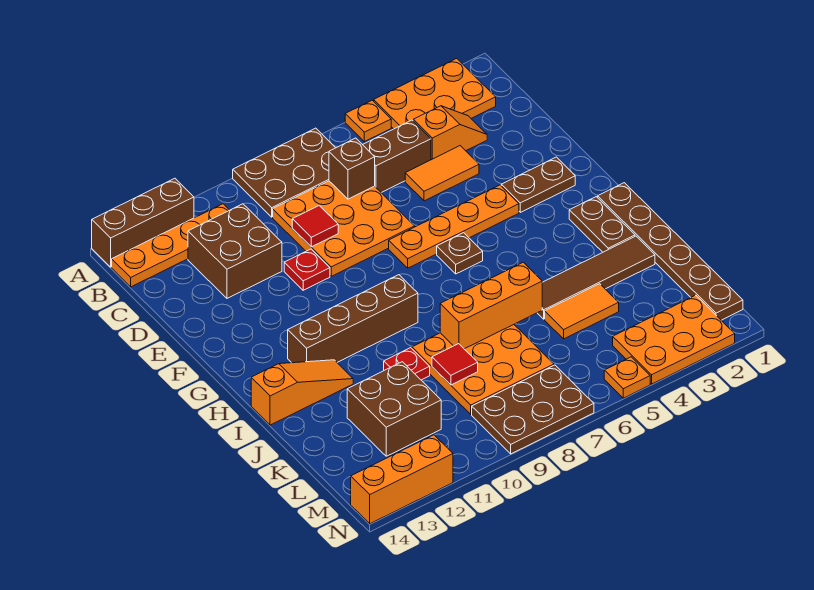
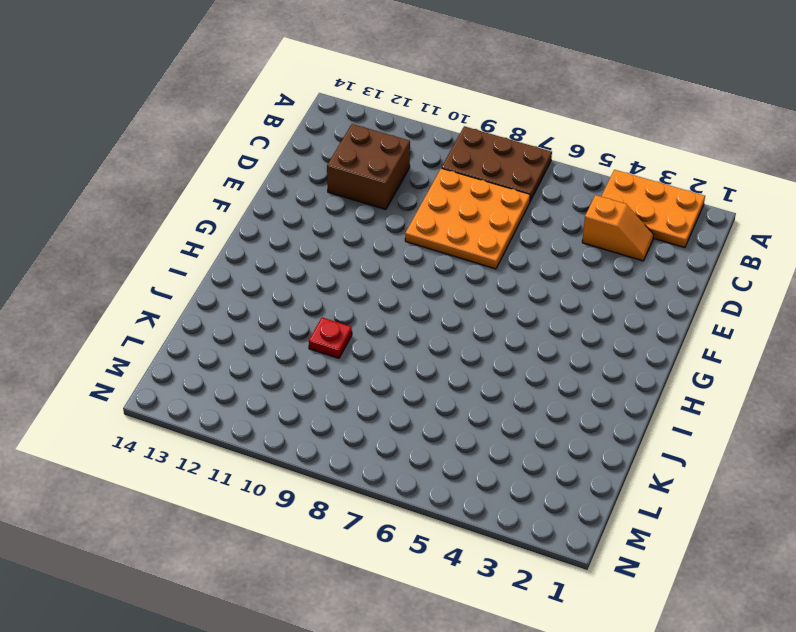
none -> orange plate A5 level 1
none -> brown brick A12:A14 level 1
none -> orange plate B11:B14 level 1
none -> brown brick C5:C6 level 1

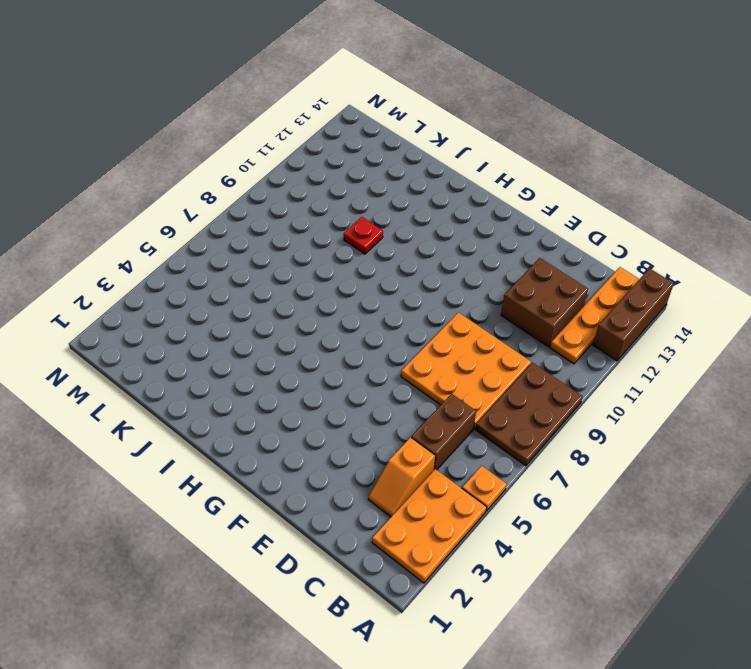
none -> orange tile D4:D5 level 1
none -> red plate E10 level 1
none -> brown plate F2:F3 level 1
none -> orange plate F4:F7 level 1

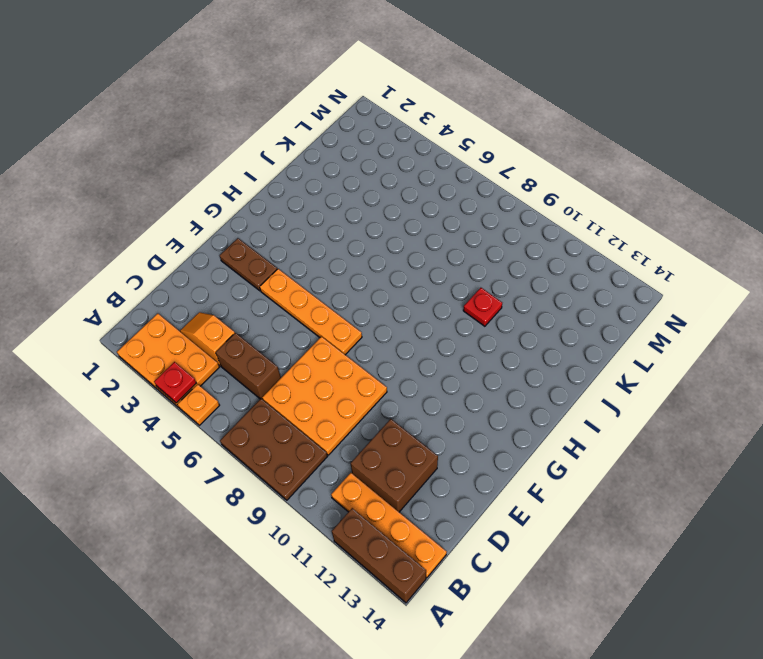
red plate A4 level 2 -> red plate E10 level 1
none -> orange tile D4:D5 level 1
none -> brown plate G6 level 1
none -> brown plate H1:M1 level 1
none -> brown plate H2:I2 level 1

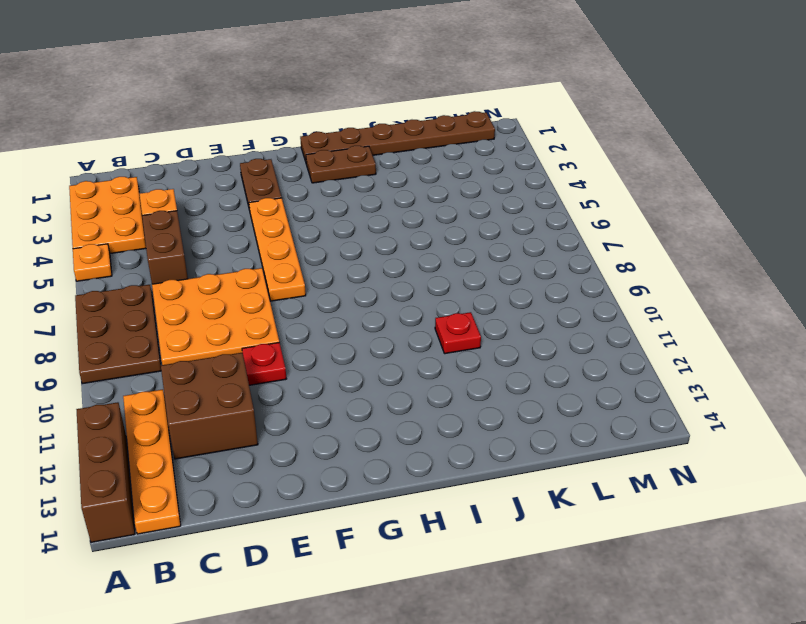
none -> orange tile D4:D5 level 1
none -> brown plate G6 level 1
none -> brown brick H9:H12 level 1
none -> orange slope I12:I14 level 1 top 14

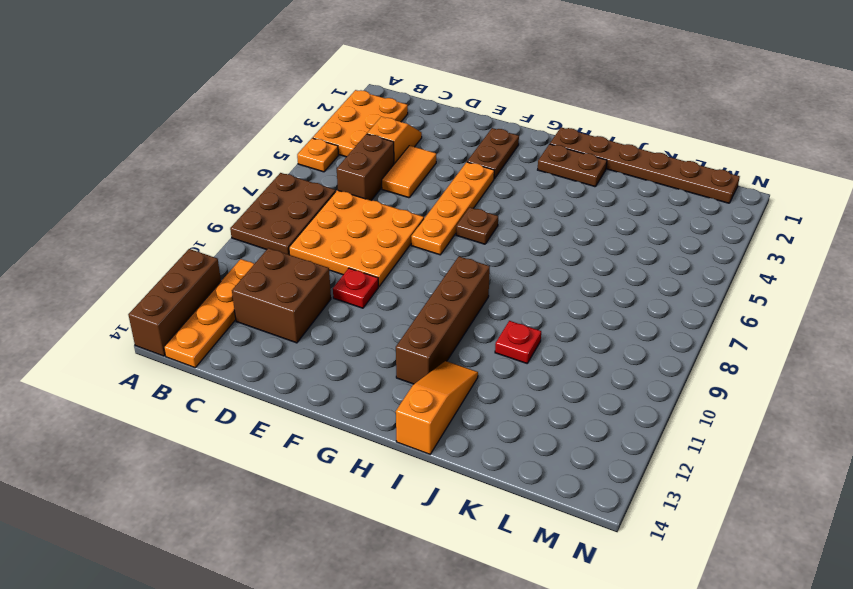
none -> brown tile J2:J5 level 1
none -> orange plate J7:L9 level 1
none -> orange tile K4:K5 level 1
none -> brown brick K11:L12 level 1

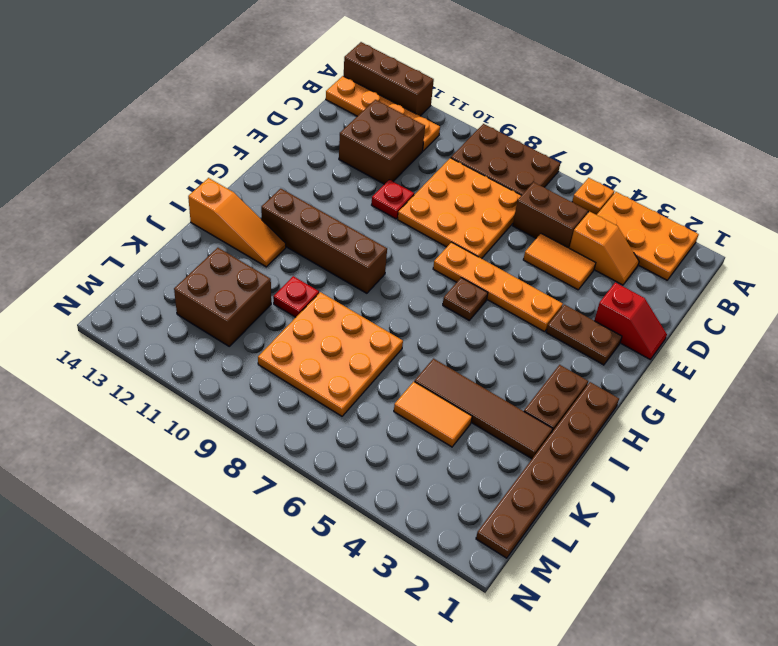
red slope E1:E2 level 1 top 2 -> none
none -> orange plate M2:N4 level 1
none -> brown plate M7:N9 level 1
none -> orange plate N5 level 1
none -> orange brick N12:N14 level 1

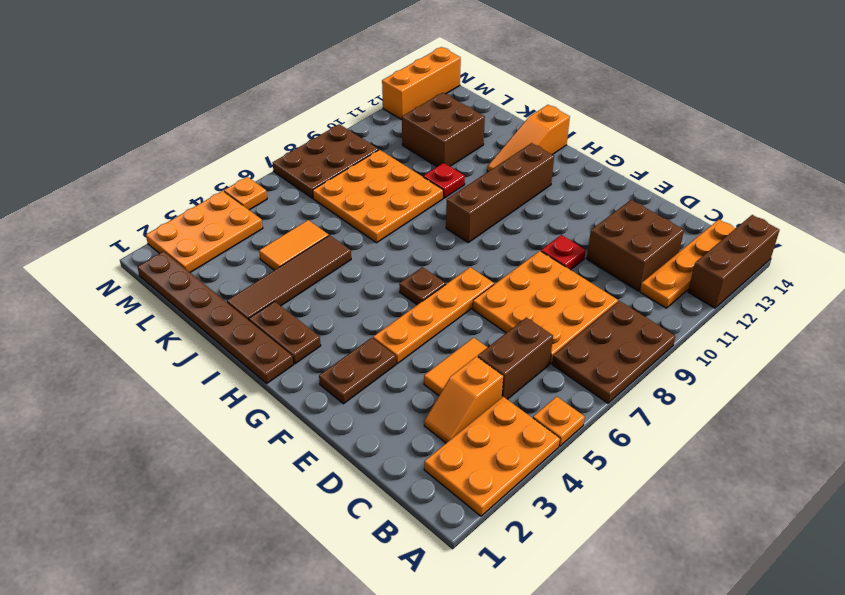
none -> brown brick C7 level 2
none -> red tile D9 level 2
none -> orange brick J6:J8 level 2
none -> red tile K9 level 2

